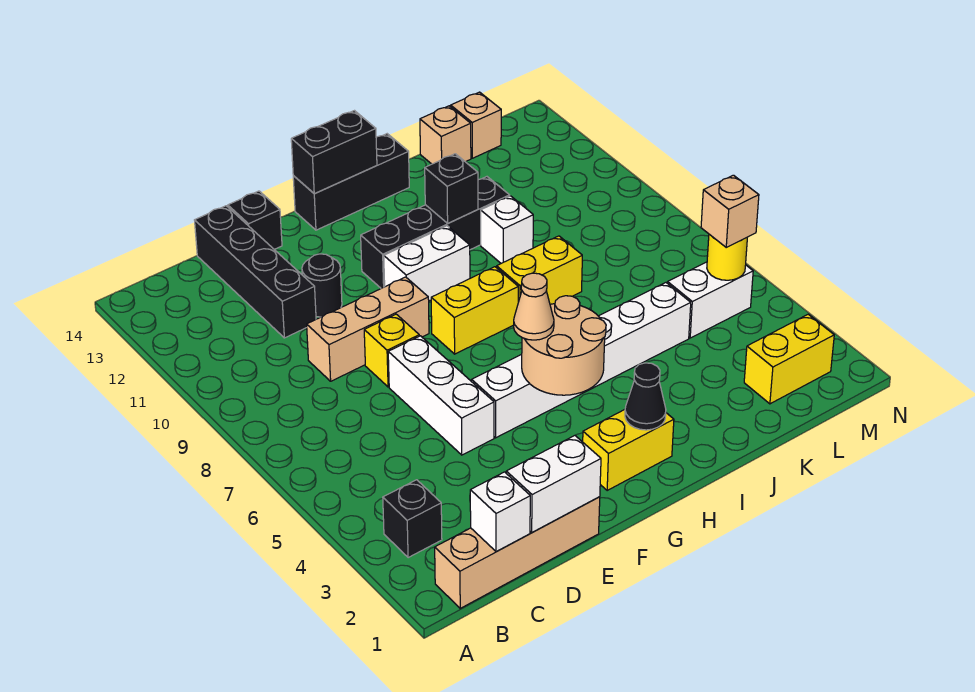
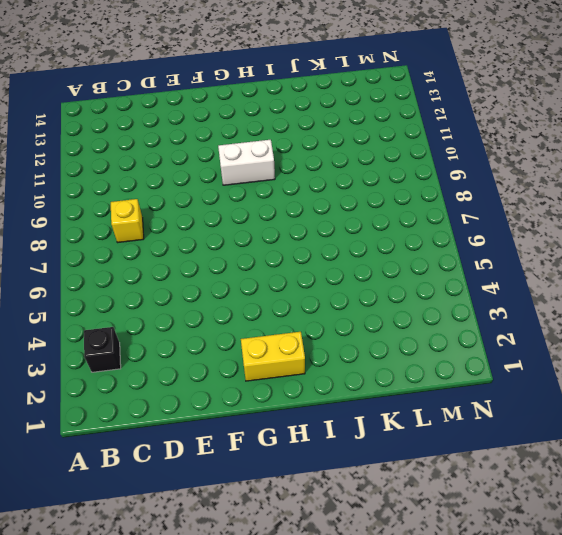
yellow brick C8 level 1 -> yellow brick E8 level 1
none -> tan brick B1:E1 level 1
none -> tan brick D9:F9 level 1
none -> black brick D11:D14 level 1

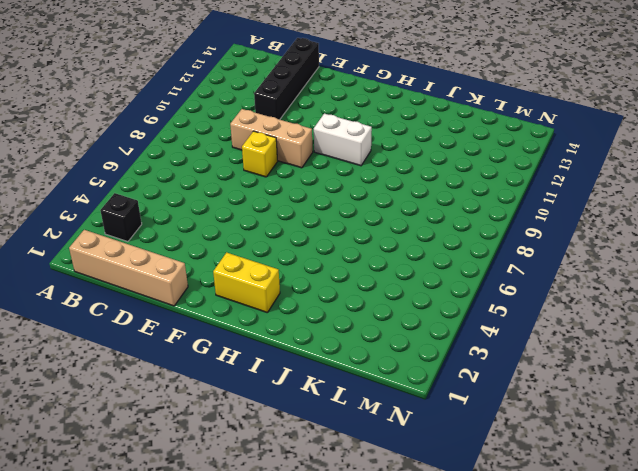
none -> white brick E5:E7 level 1
none -> black round brick E11 level 1
none -> black brick E14 level 1

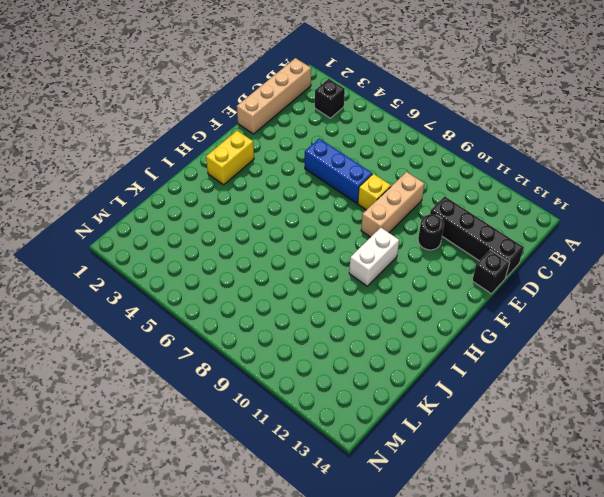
blue brick E5:E7 level 1 -> white brick E5:E7 level 1
none -> white brick F5:K5 level 1
none -> yellow brick G8:H8 level 1
none -> black brick G11:J11 level 1

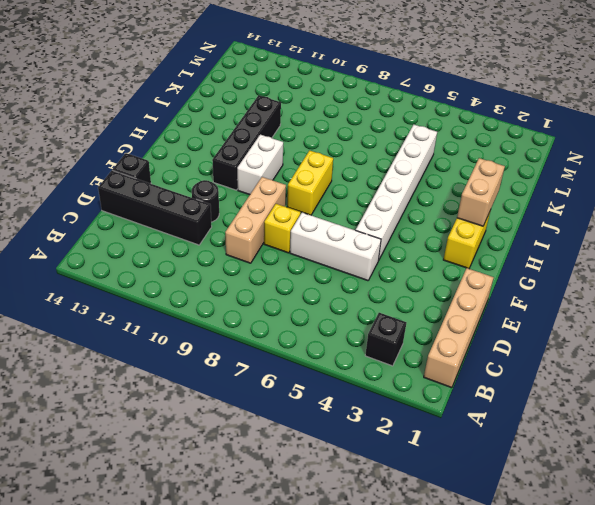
tan brick H2:I2 level 2 -> black cone H2 level 2
none -> black brick G14:I14 level 1
none -> yellow brick I8:J8 level 1
none -> white brick J10 level 1

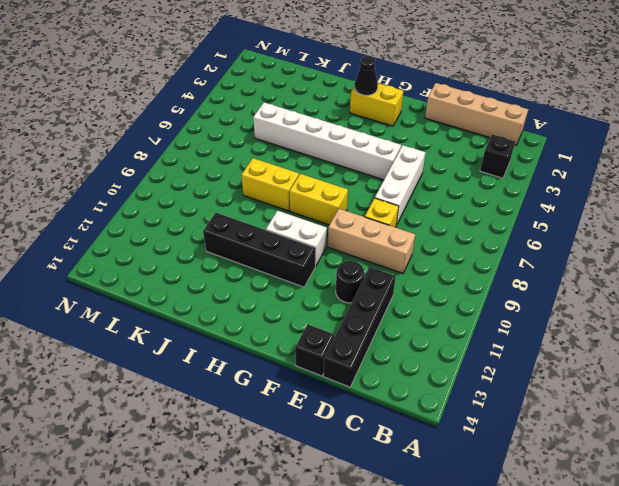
none -> black brick G14:I14 level 1
none -> white brick J10 level 1
none -> tan brick K14 level 1

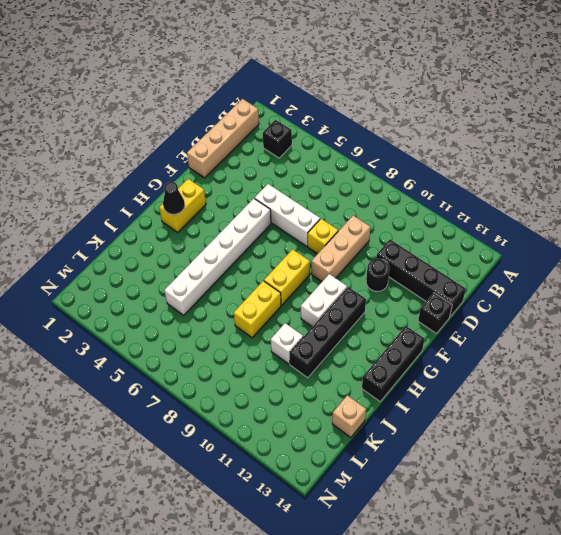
none -> yellow brick L2:M2 level 1
none -> white brick L5:M5 level 1
none -> tan brick L14 level 1

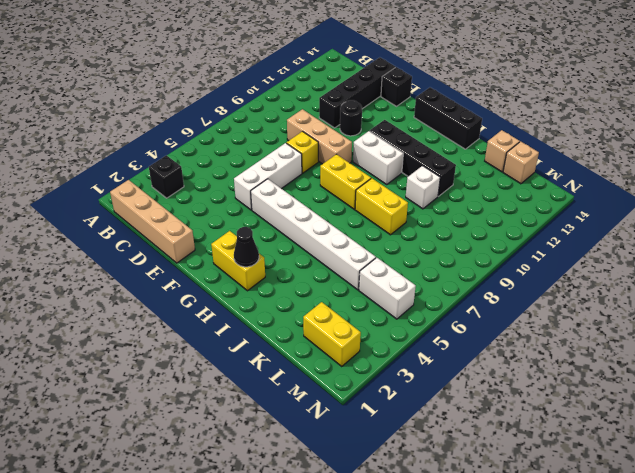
none -> white brick C1 level 2
none -> white brick D1:E1 level 2
none -> tan round brick G4:H5 level 2

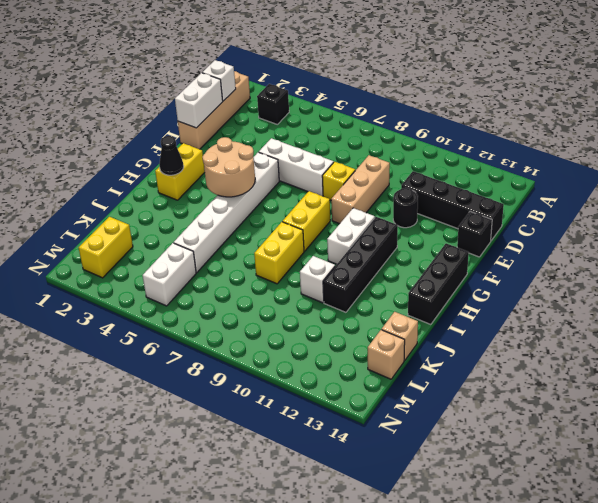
none -> black brick G14:H14 level 2
none -> black brick I11 level 2
none -> yellow round brick M5 level 2

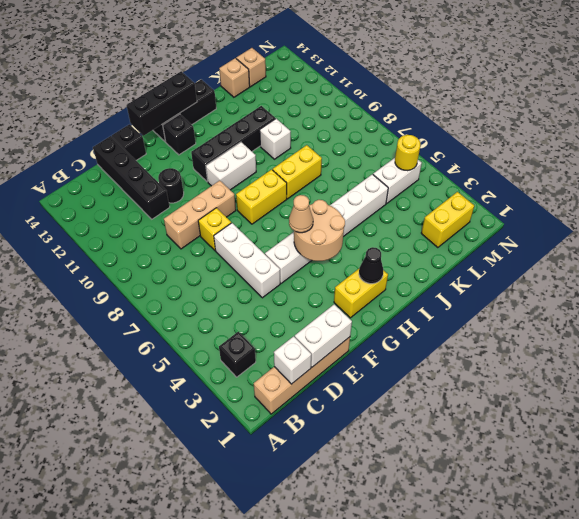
black brick F14:H14 level 2 -> black brick G14:H14 level 2
black brick G13 level 1 -> black brick I11 level 2
none -> tan brick M5 level 3

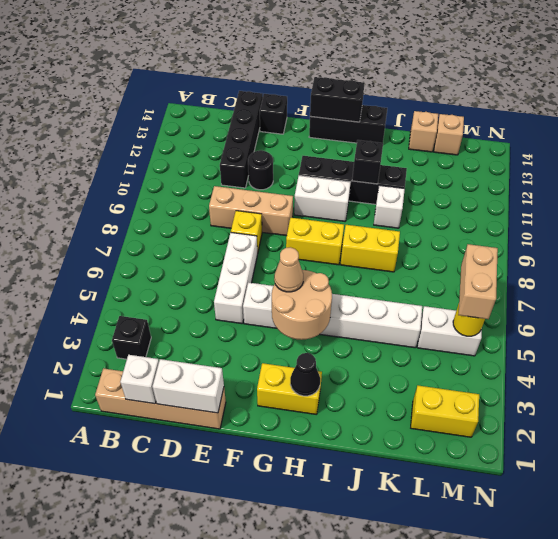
tan brick M5:M6 level 3 -> tan brick M5 level 3

